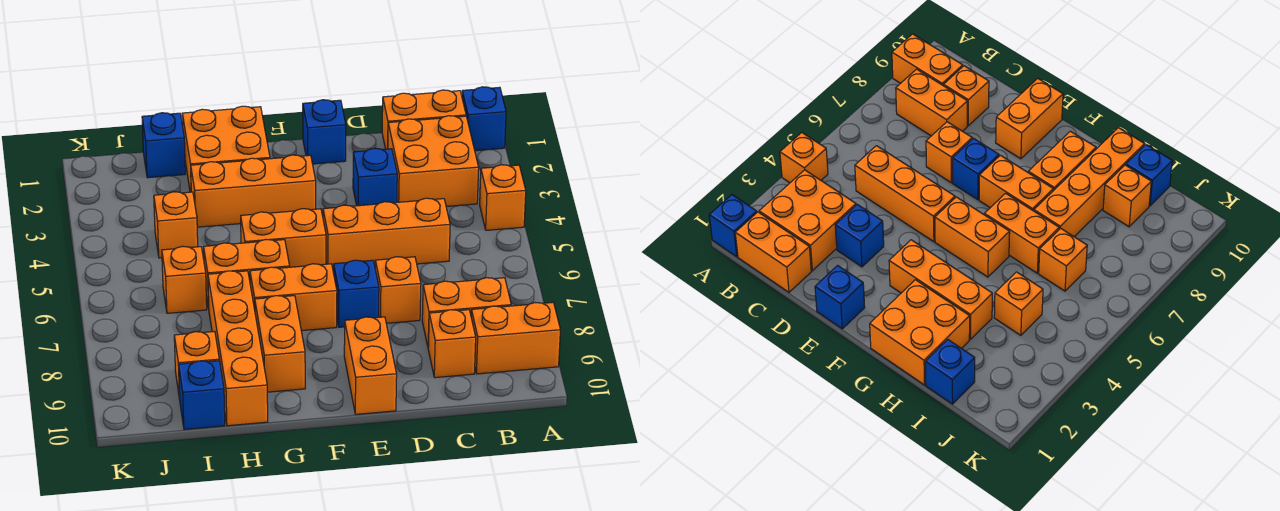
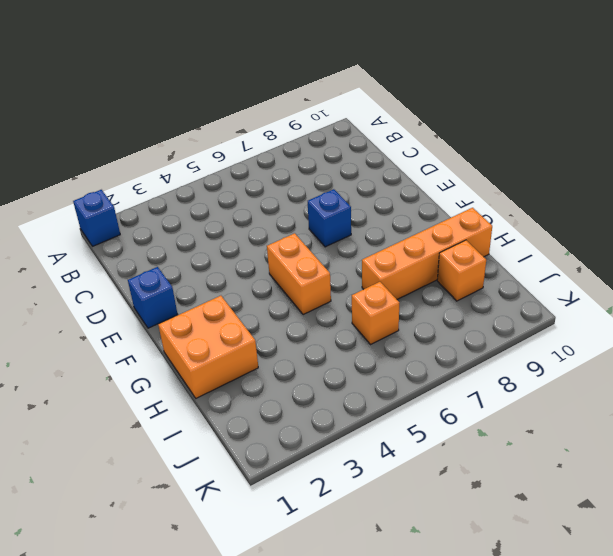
none -> orange brick A4 level 1
none -> orange brick A9:B9 level 1
none -> orange brick B1:C1 level 1

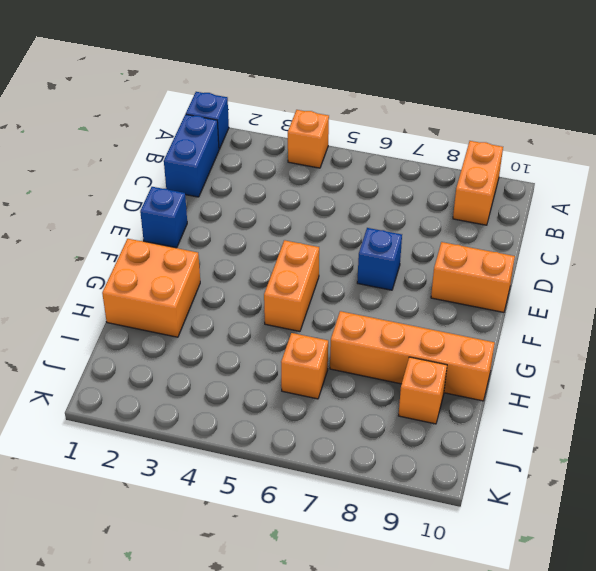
blue brick B1:C1 level 1 -> orange brick B1:C1 level 1
none -> orange brick B2:C3 level 1
none -> orange brick B8:C8 level 1
none -> orange brick C5:E5 level 1

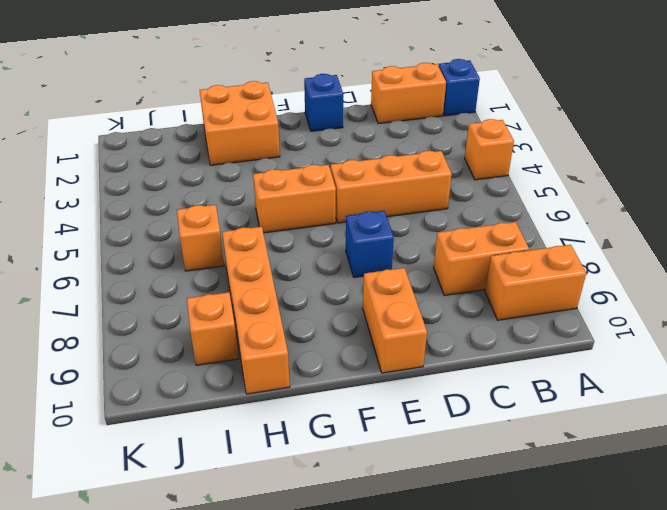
none -> orange brick B2:C3 level 1
none -> orange brick C9 level 1
none -> blue brick D3 level 1

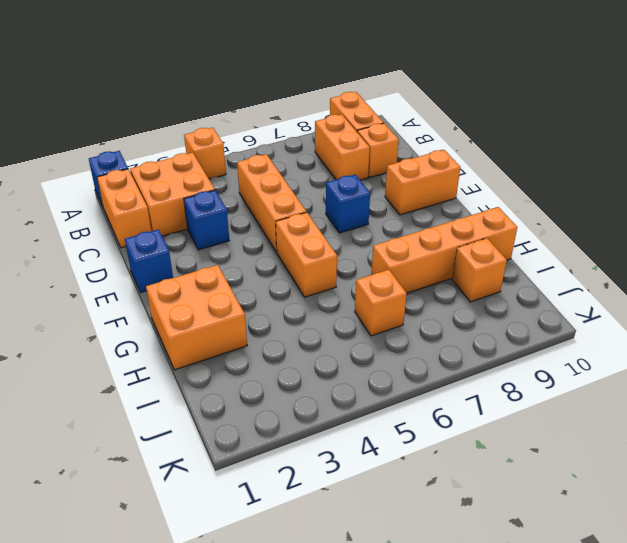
none -> orange brick D7 level 1
none -> orange brick F3:H3 level 1
none -> orange brick F7:G7 level 1

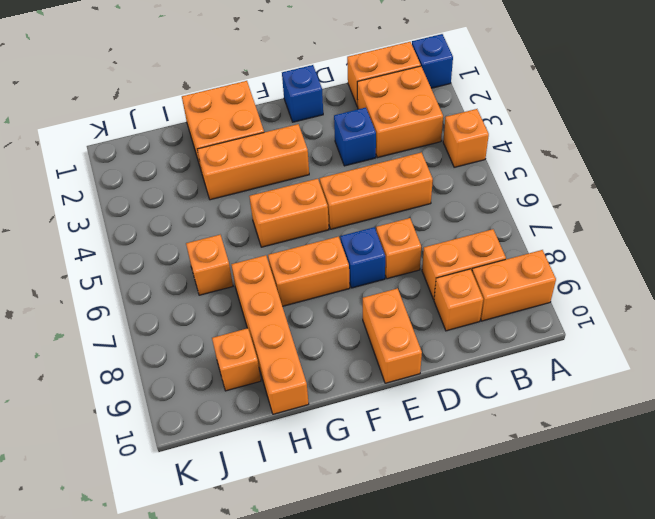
none -> orange brick G6:H6 level 1
none -> orange brick G8:G9 level 1
none -> blue brick I1 level 1

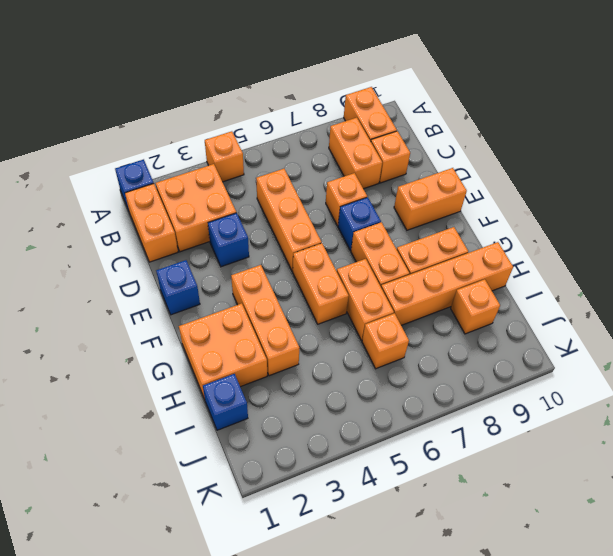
none -> orange brick I4 level 1
none -> blue brick I10 level 1

